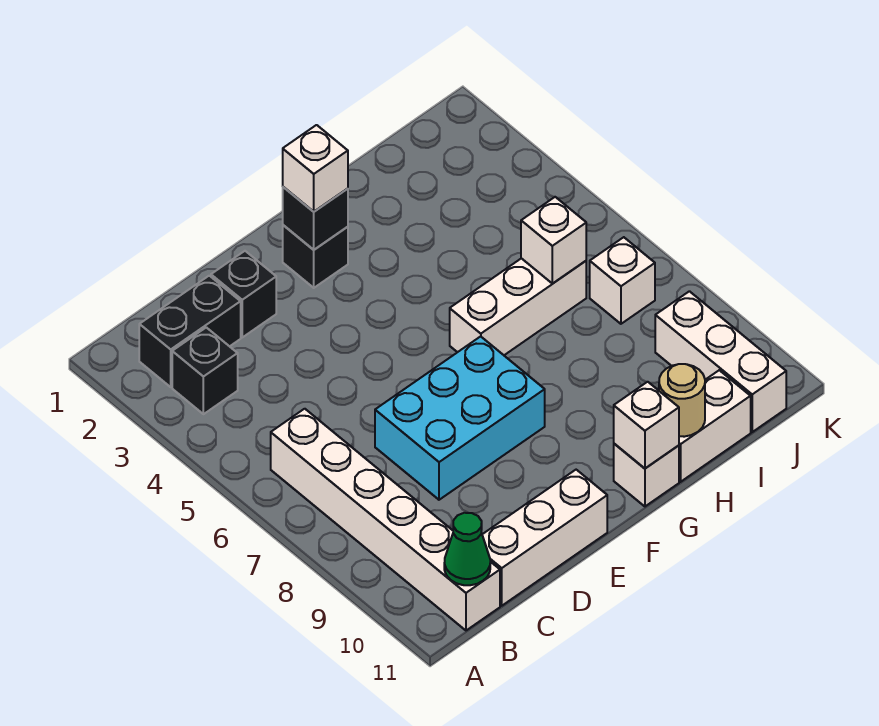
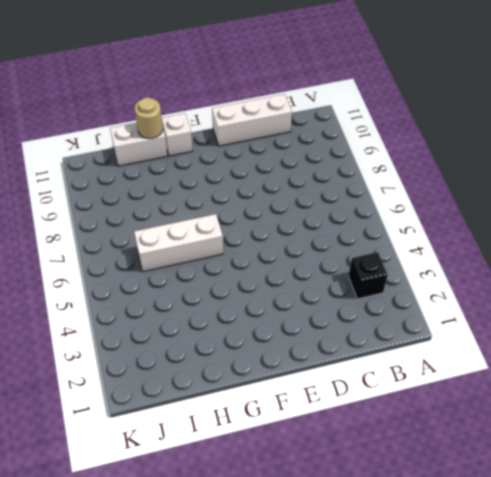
none -> black brick B2:C2 level 1
none -> white brick B6:B11 level 1
none -> black brick D2 level 1

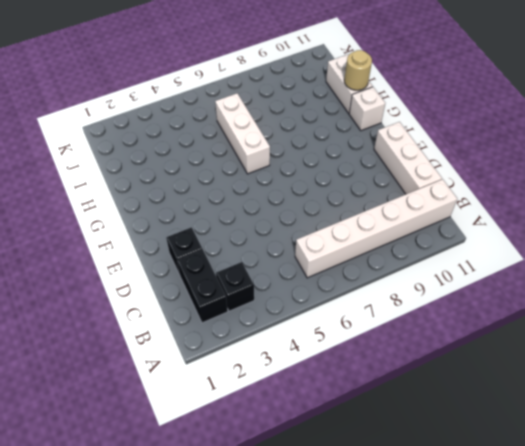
none -> cyan brick D7:F8 level 1
none -> black brick F2 level 1
none -> white brick J7 level 1

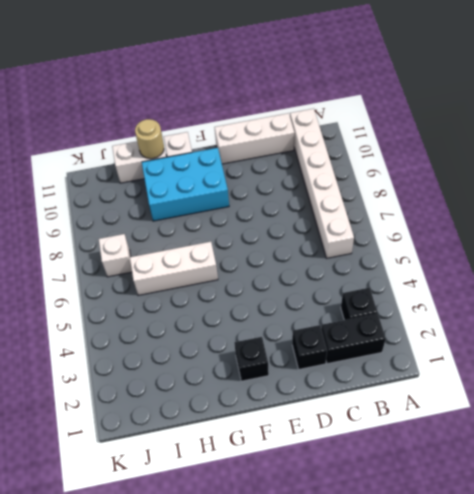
cyan brick F9:H10 level 1 -> cyan brick D7:F8 level 1
none -> white brick J9:J11 level 1
none -> green cone B11 level 2
none -> black brick F2 level 2

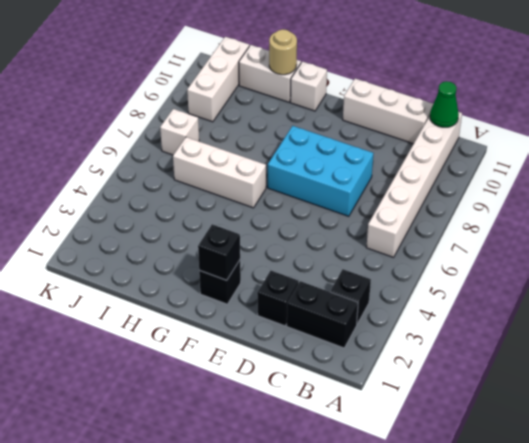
none -> white brick G11 level 2
none -> white brick I6 level 2
none -> white brick F2 level 3

